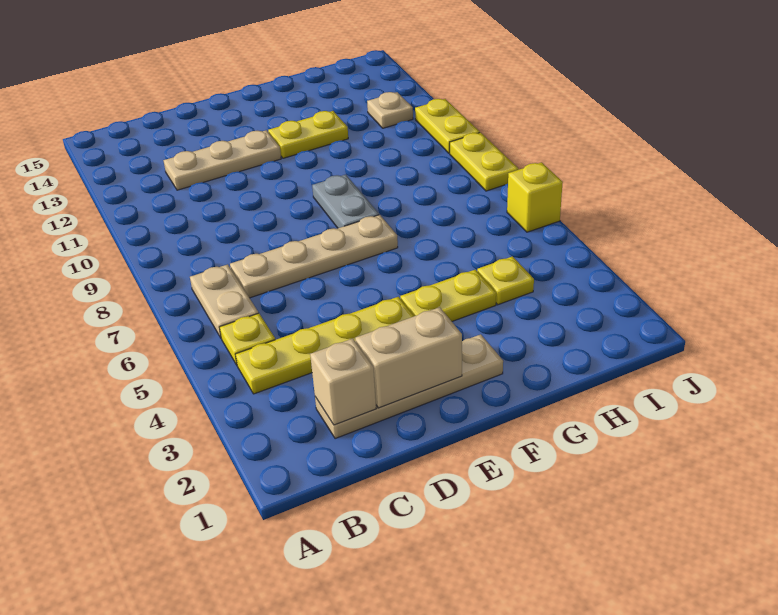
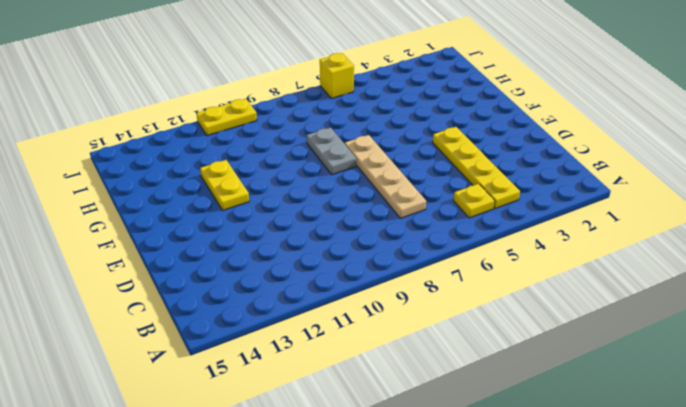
grey plate F8:G8 level 1 -> grey plate F8:F9 level 1
none -> tan plate B6:B7 level 1
none -> tan plate C2:F2 level 1
none -> tan plate C12:E12 level 1

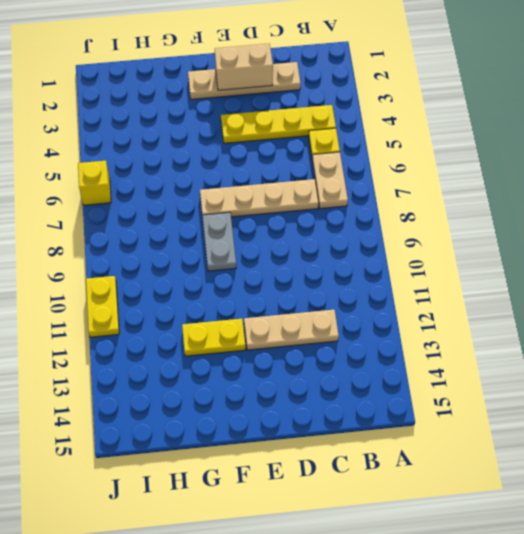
none -> yellow plate F4:G4 level 1
none -> yellow plate H4 level 1
none -> tan plate I12 level 1

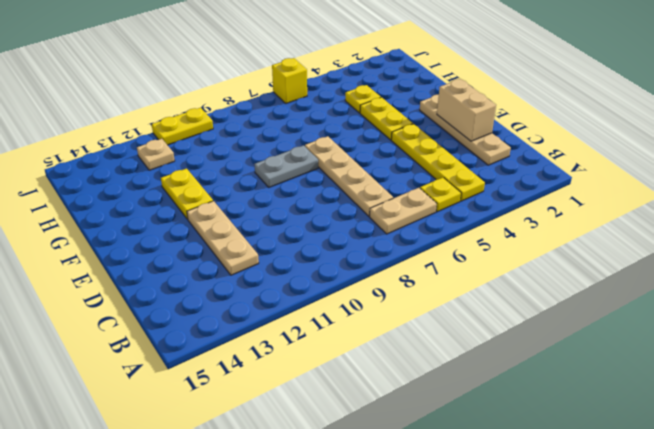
none -> yellow plate J8:J9 level 1
none -> tan brick C2 level 2

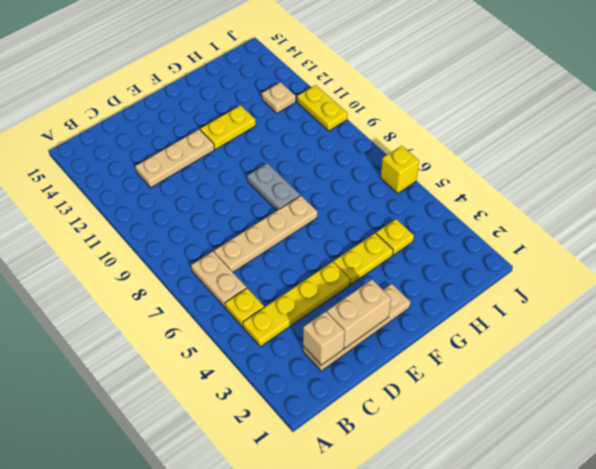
none -> yellow plate J8:J9 level 1

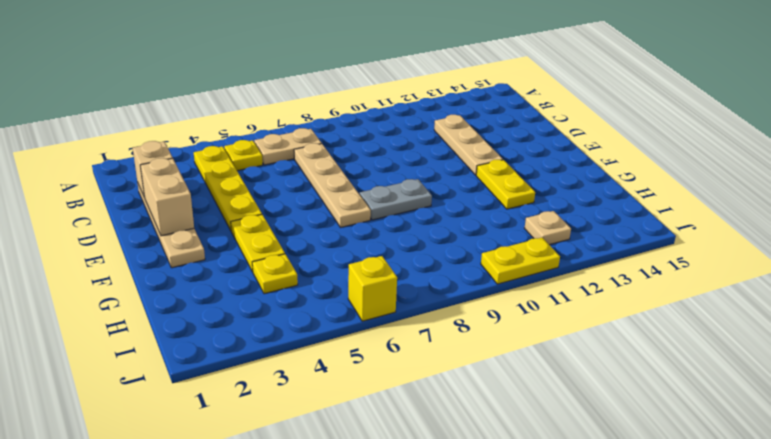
none -> yellow plate J8:J9 level 1

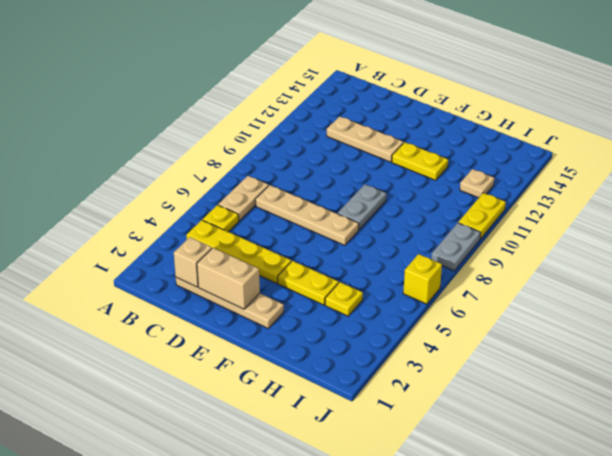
grey plate J8:J9 level 1 -> yellow plate J8:J9 level 1

